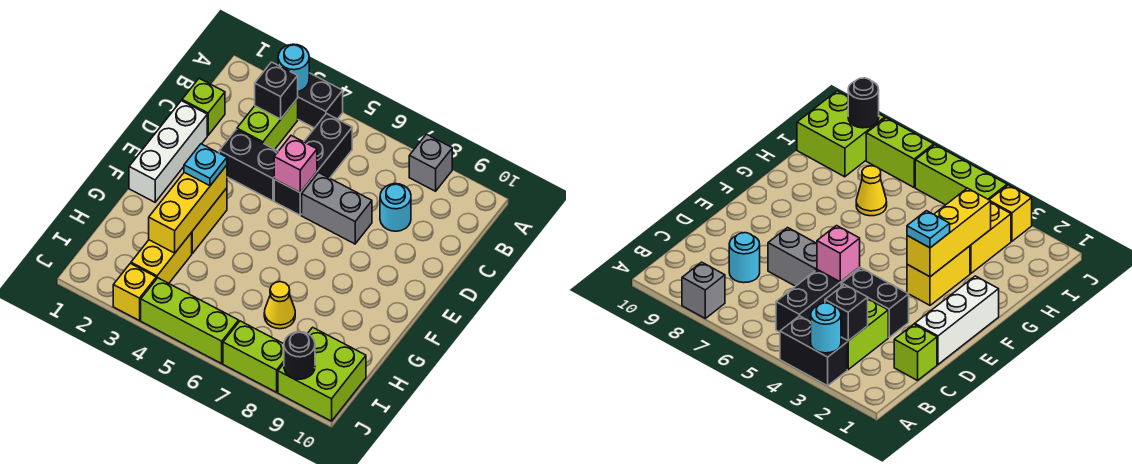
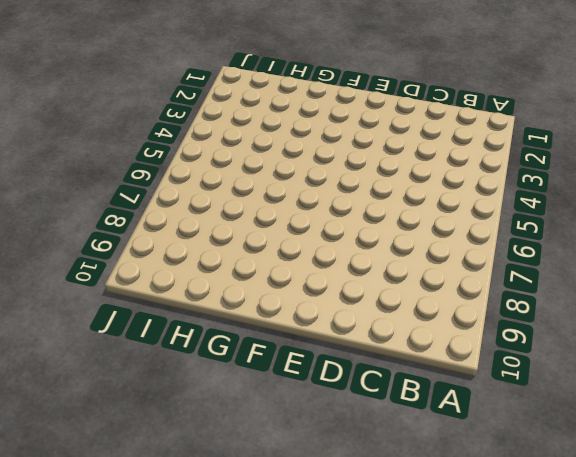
none -> black brick A3:A4 level 1
none -> grey brick A8 level 1
none -> lime brick B3:C3 level 1

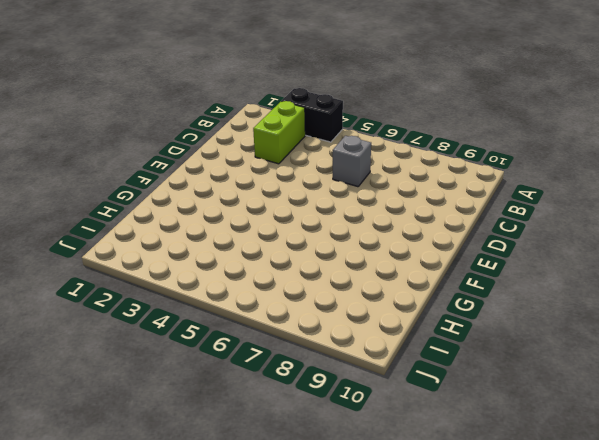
grey brick C6 level 1 -> grey brick A8 level 1
none -> black brick B5:D5 level 1
none -> lime brick C1 level 1
none -> cyan round brick C8 level 1

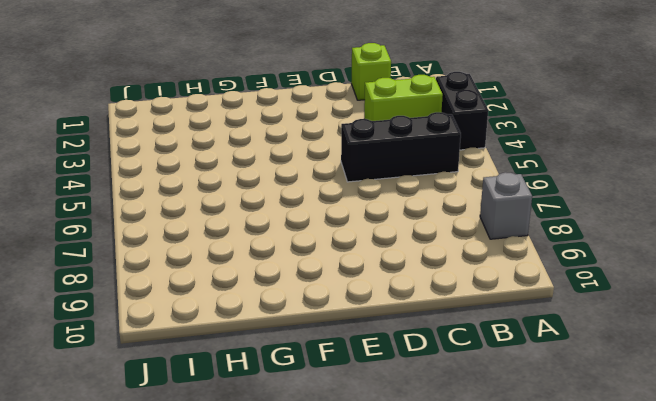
none -> cyan round brick C8 level 1
none -> white brick D1:F1 level 1
none -> black brick D3:D4 level 1

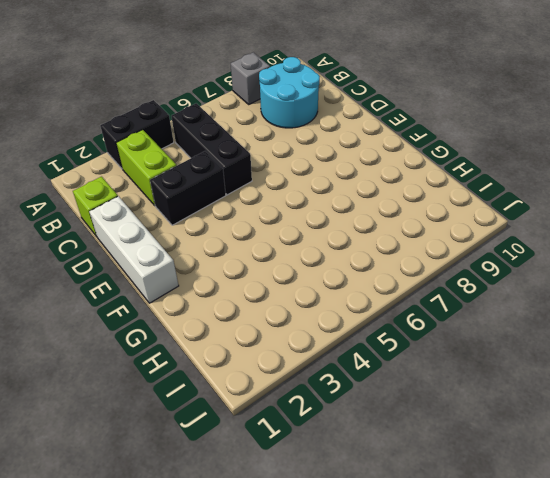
cyan round brick B8:C9 level 1 -> cyan round brick C8 level 1
none -> grey brick D6:D7 level 1
none -> yellow brick F3:G3 level 1
none -> yellow brick H3:I3 level 1

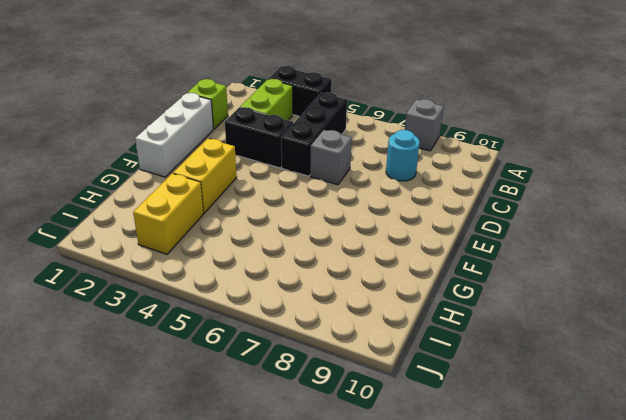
grey brick D6 level 1 -> grey brick D6:D7 level 1
none -> yellow cone H7 level 1
none -> lime brick I9:J10 level 1
none -> yellow brick J3 level 1

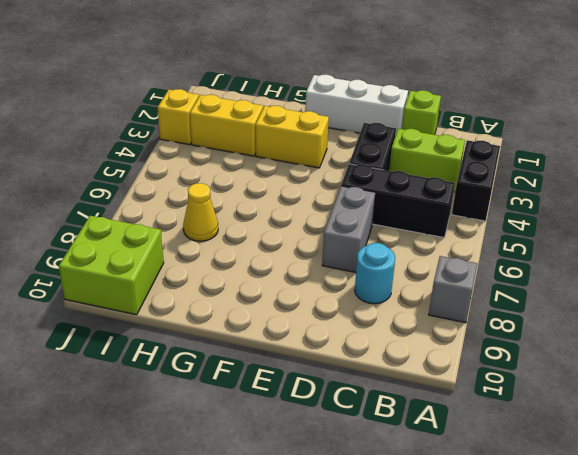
none -> lime brick J4:J6 level 1
none -> lime brick J7:J8 level 1
none -> cyan round brick A3 level 2

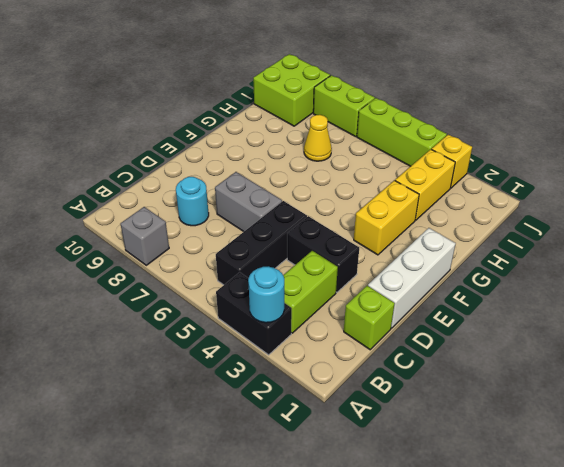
none -> black brick B3 level 2
none -> pink brick D5 level 2
none -> yellow brick F3:H3 level 2

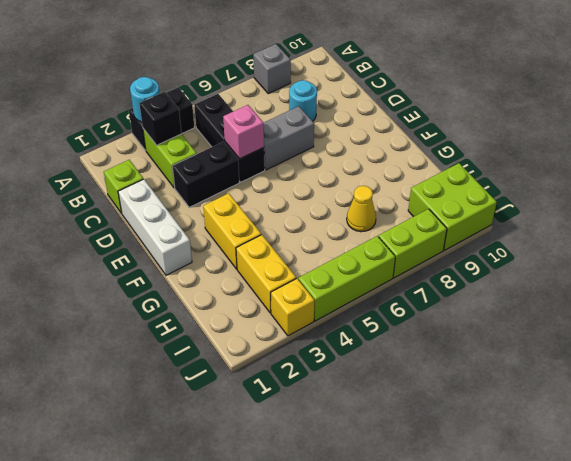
none -> yellow brick F3:H3 level 2
none -> black round brick J9 level 2
none -> cyan plate F3 level 3

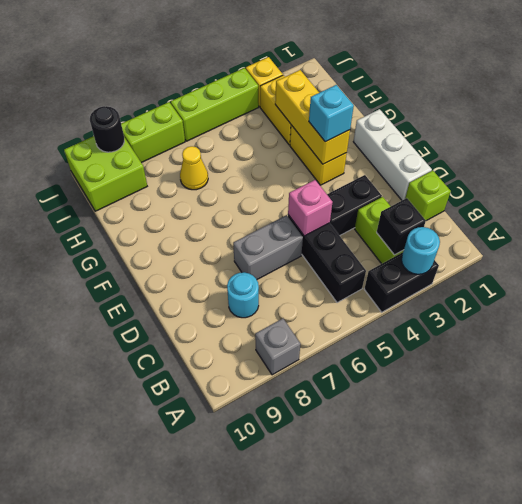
cyan brick F3 level 3 -> cyan plate F3 level 3

